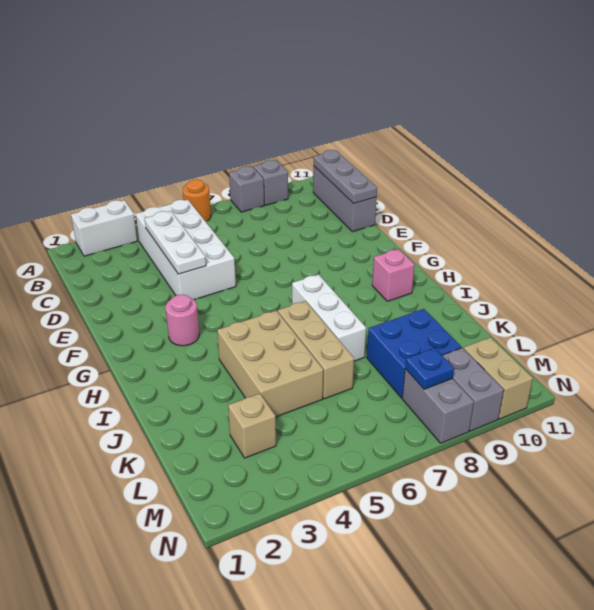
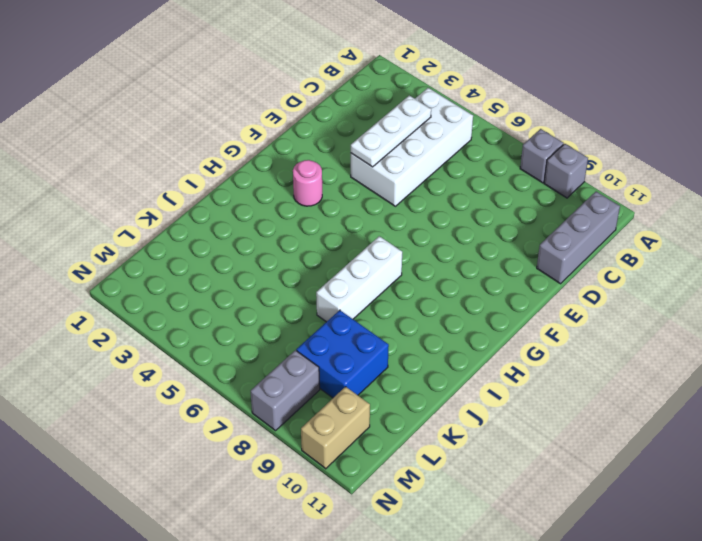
none -> white brick A2:A3 level 1
none -> orange round brick A6 level 1
none -> pink brick H10 level 1

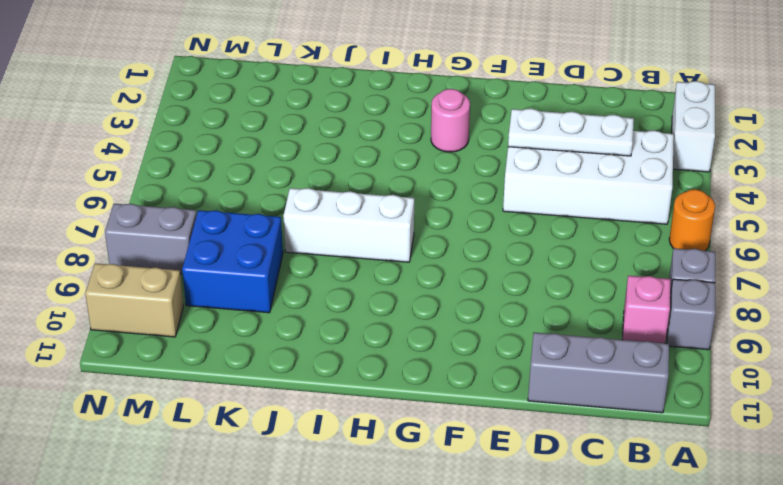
pink brick B9 level 1 -> pink brick H10 level 1
none -> tan brick I4:K5 level 1
none -> tan brick I6:K6 level 1
none -> tan brick L3 level 1

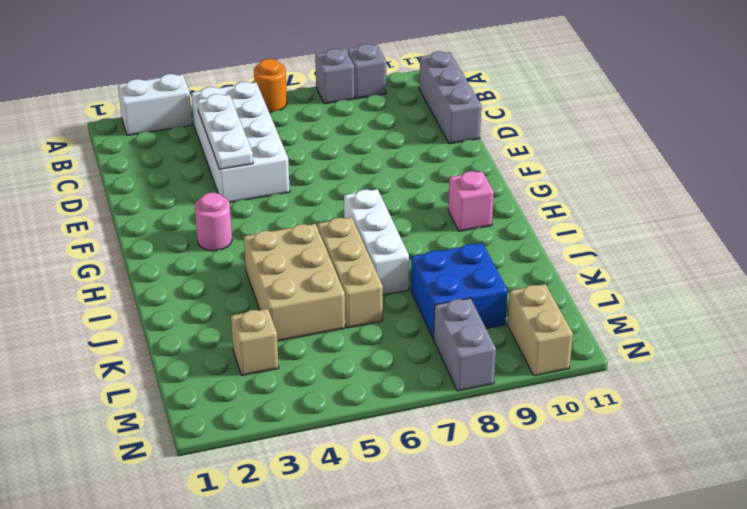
none -> grey brick M9:N9 level 1
none -> grey plate B11:D11 level 2
none -> blue plate M8 level 2

